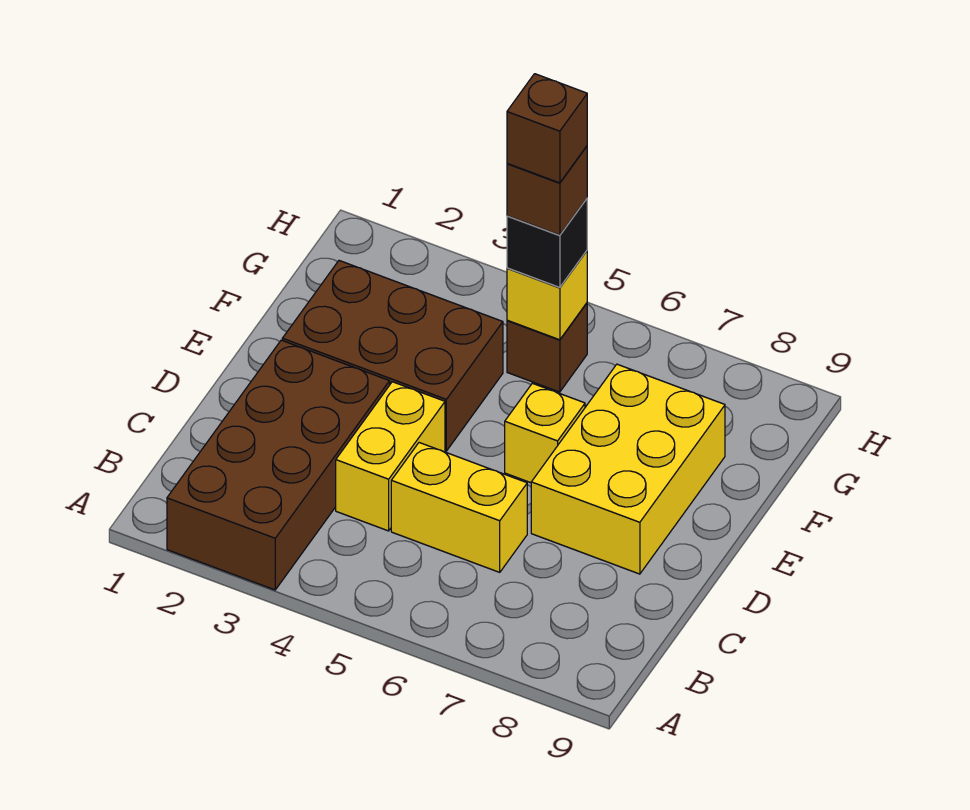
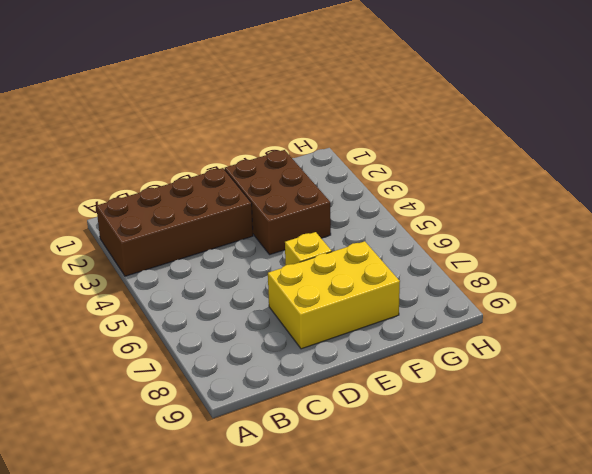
none -> yellow brick C4:D4 level 1
none -> yellow brick C5:C6 level 1

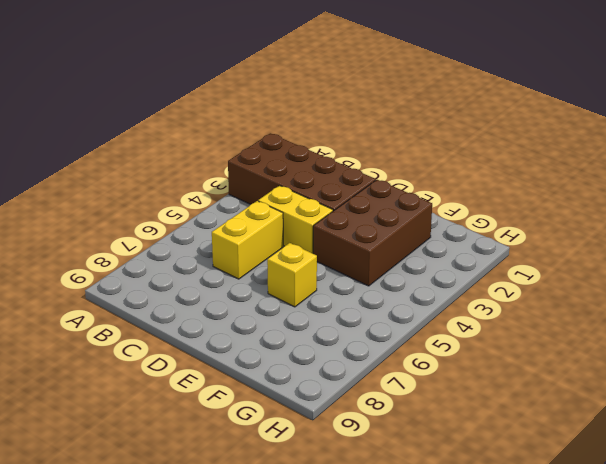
none -> yellow brick D7:F8 level 1
none -> brown brick G5 level 1

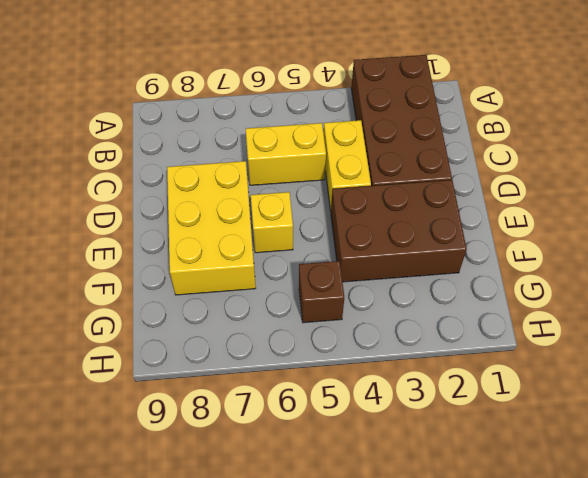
none -> yellow brick G5 level 2
none -> black brick G5 level 3

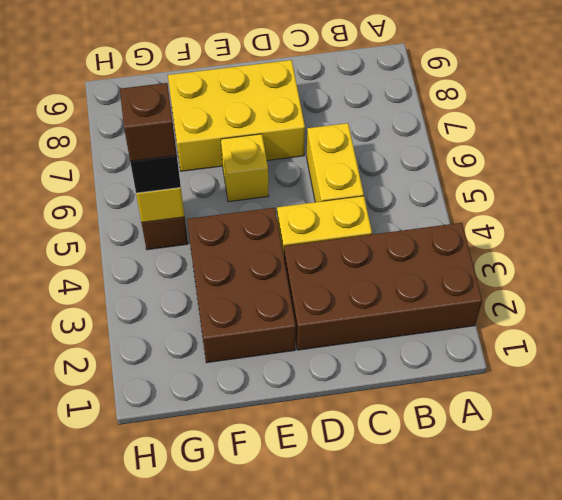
none -> brown brick G5 level 5

